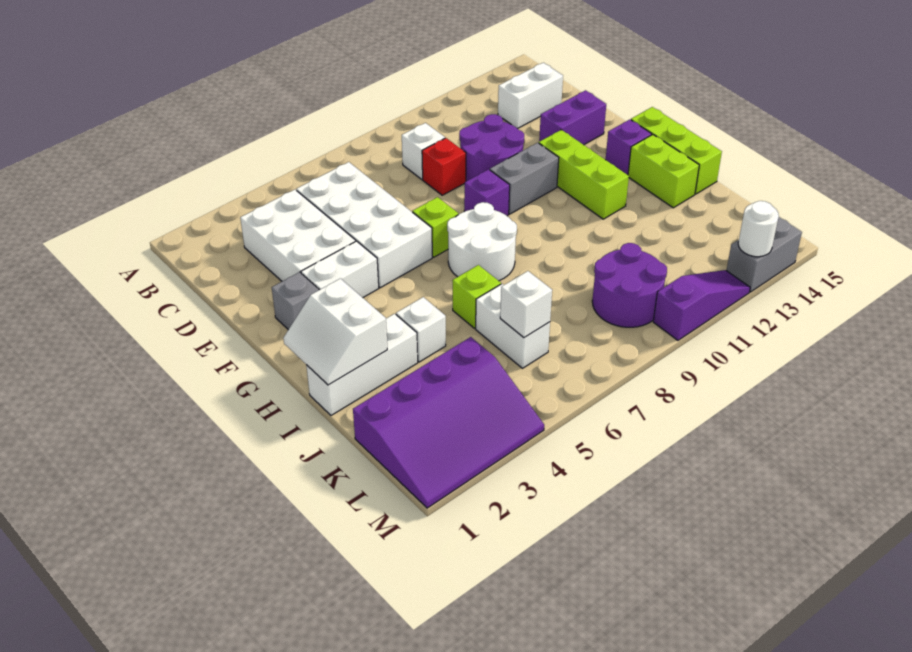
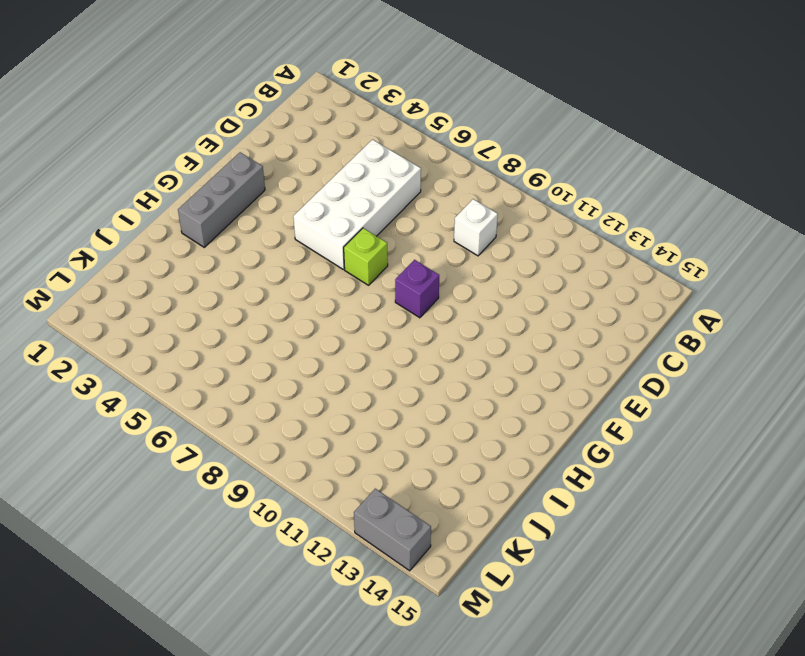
grey brick F2:H2 level 1 -> grey brick F2 level 1
none -> white brick C3:E4 level 1
none -> white brick C13:C14 level 1
none -> red brick D9 level 1

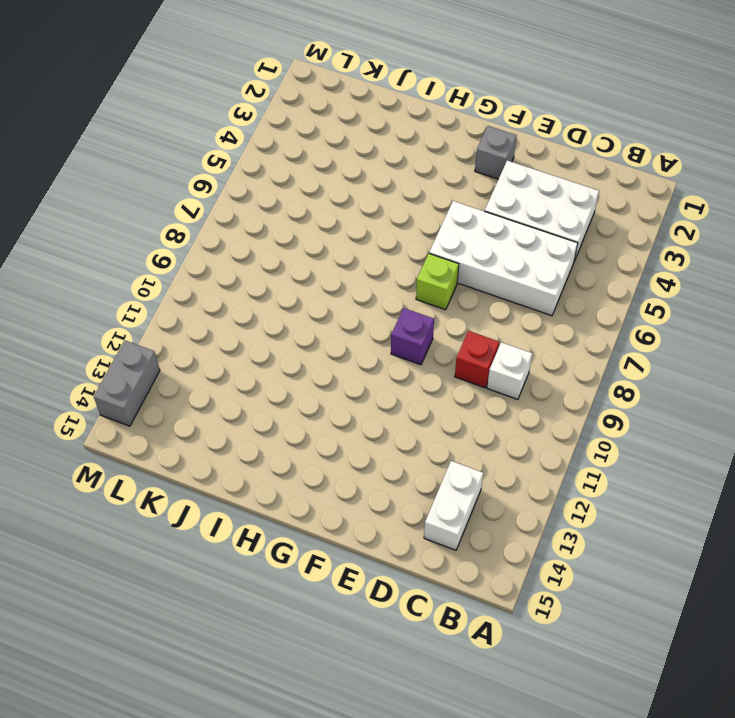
none -> purple round brick D10:E11 level 1
none -> purple brick E13:E14 level 1
none -> white brick F3:F4 level 1

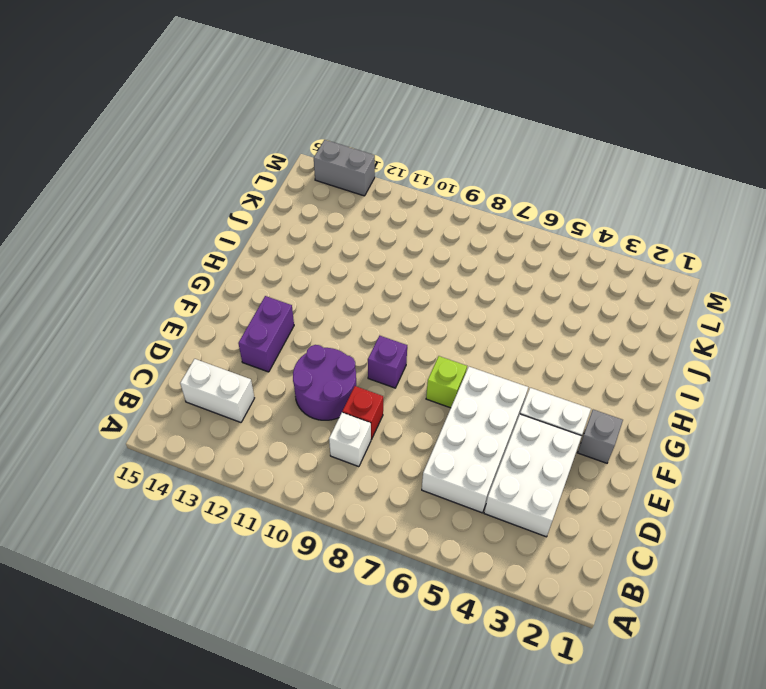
purple brick E13:F13 level 1 -> purple brick E13:E14 level 1
none -> grey brick F10:F11 level 1
none -> lime brick F12:H12 level 1
none -> white round brick G7:H8 level 1

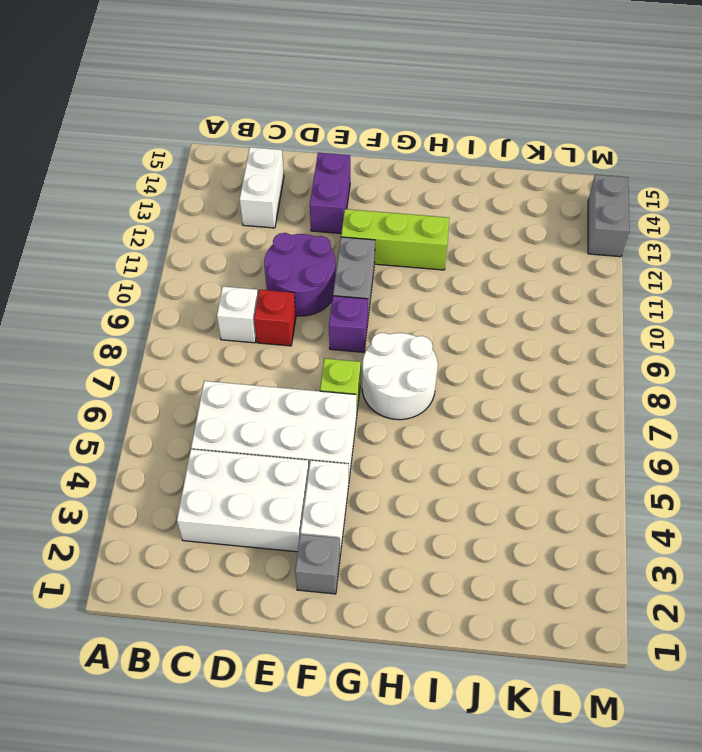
none -> purple brick G14 level 1
none -> lime brick G15:I15 level 1
none -> lime brick H14:I14 level 1

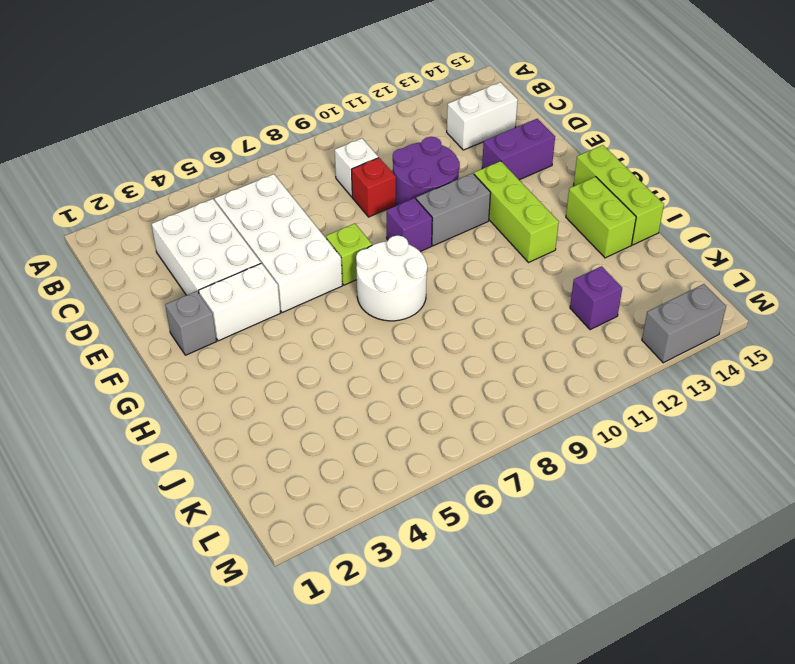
purple brick K12 level 1 -> purple brick G14 level 1
none -> white brick I1:I3 level 1
none -> white brick I4 level 1
none -> lime brick I6 level 1

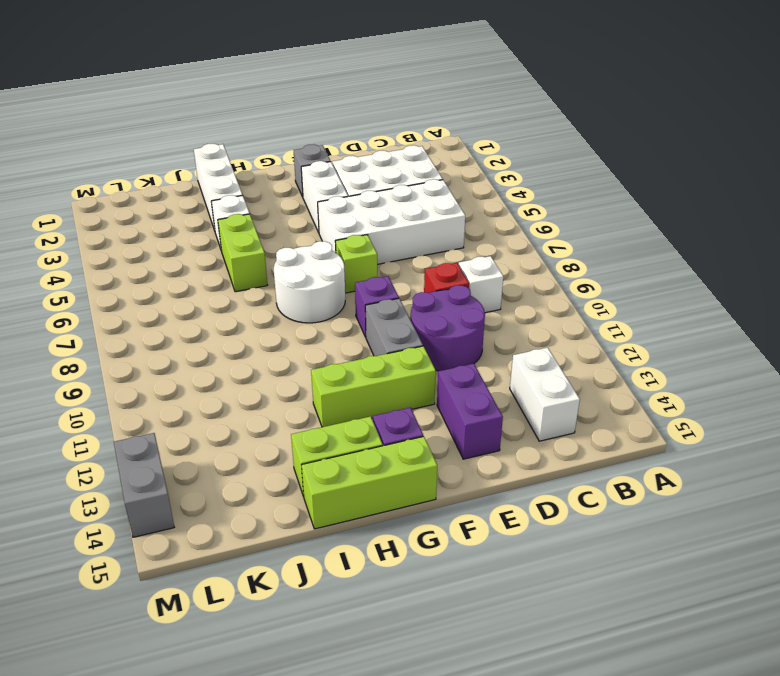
lime brick I5:I6 level 1 -> lime brick I6 level 1
none -> white brick J6:K6 level 1
none -> purple slope K1:M4 level 1 top K
none -> purple round brick K9:L10 level 1

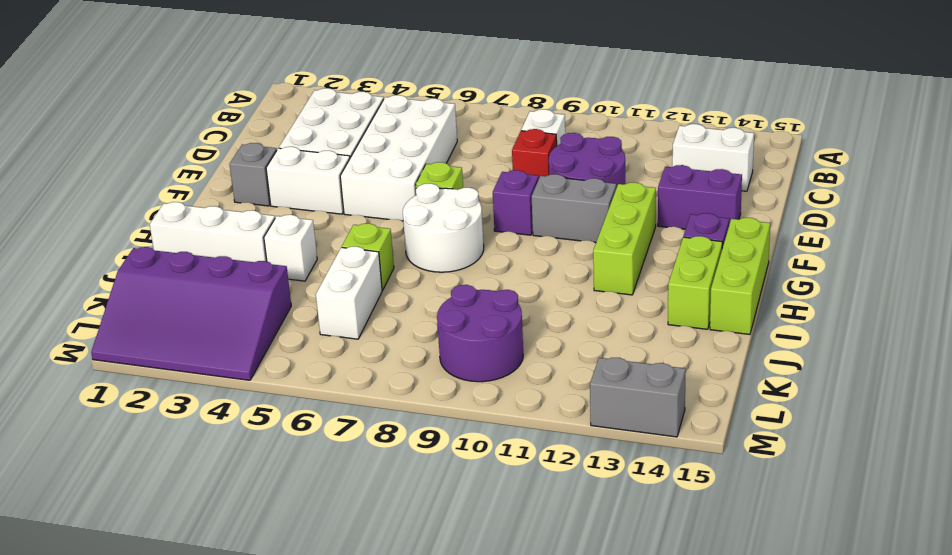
none -> purple slope M10:M12 level 1 top 10
none -> white slope H1:I2 level 2 top 2
none -> white brick K6 level 2

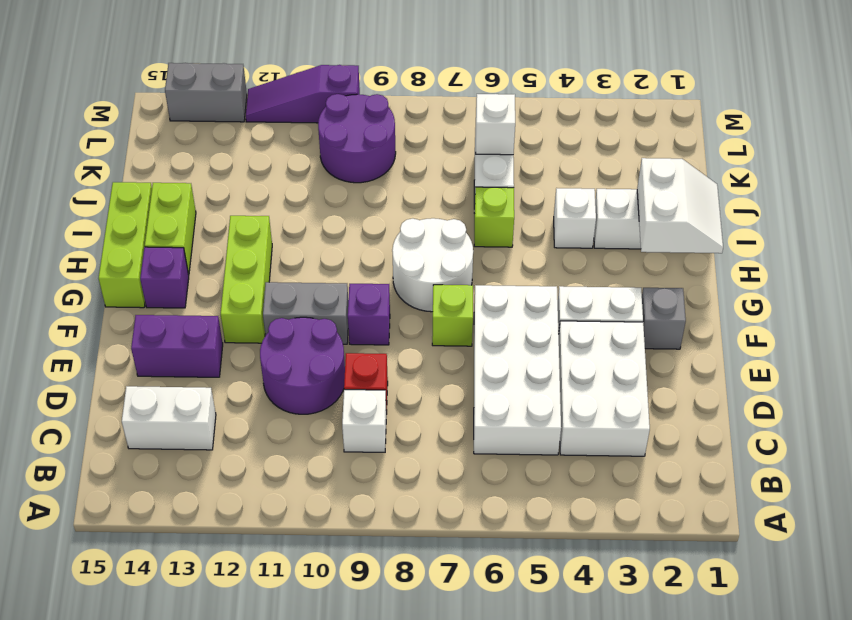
none -> purple slope K1:M4 level 1 top K
none -> white round brick M13 level 2

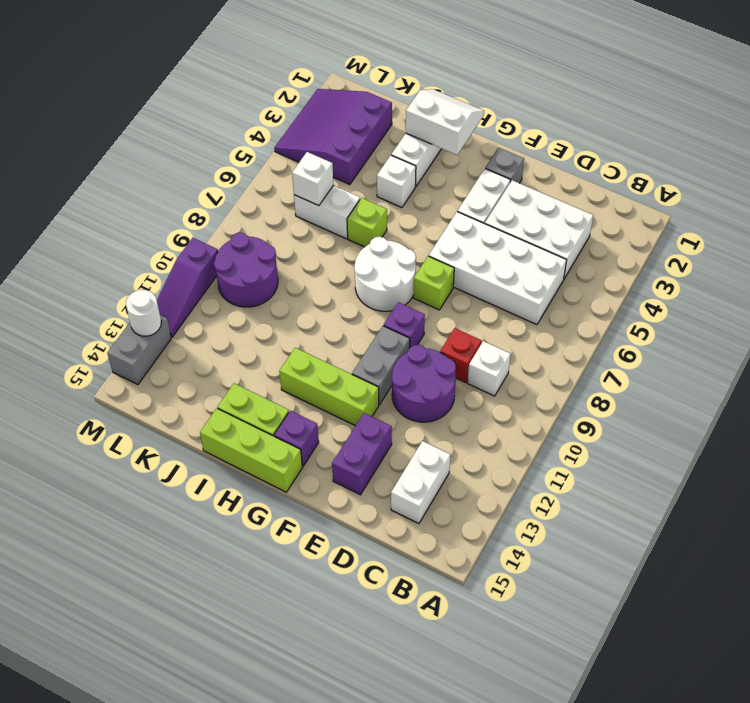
purple slope K2:M4 level 1 top K -> purple slope K1:M4 level 1 top K

